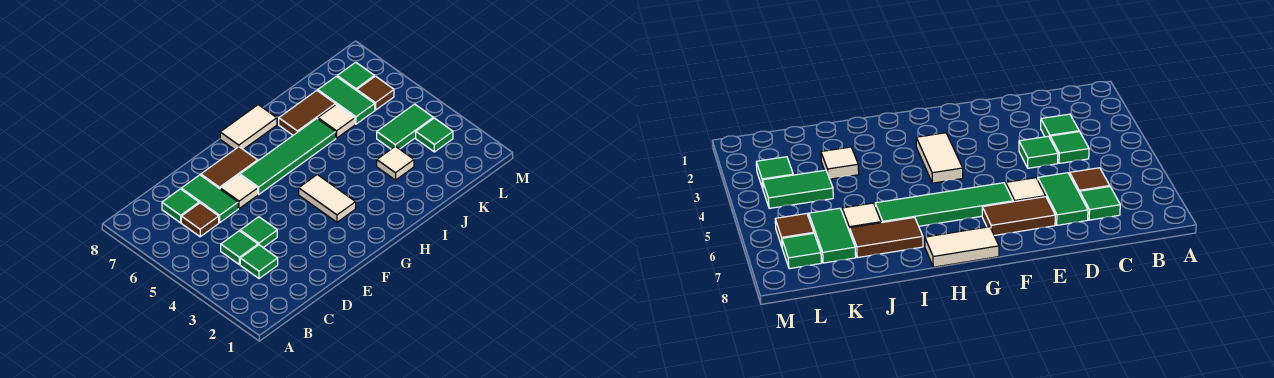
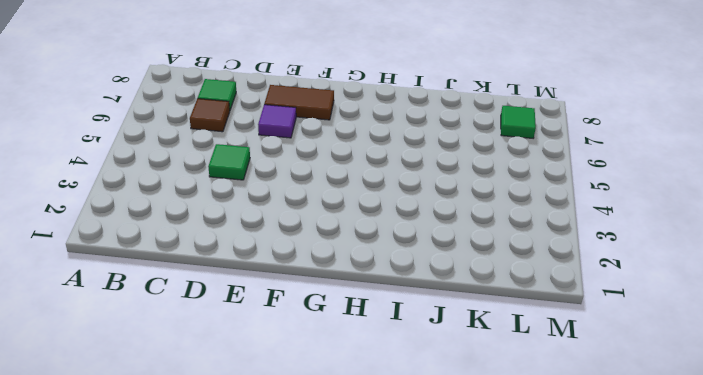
purple tile E6 level 1 -> white tile E6 level 1
none -> green tile C3 level 1
none -> green tile C4 level 1
none -> green tile D6:D7 level 1

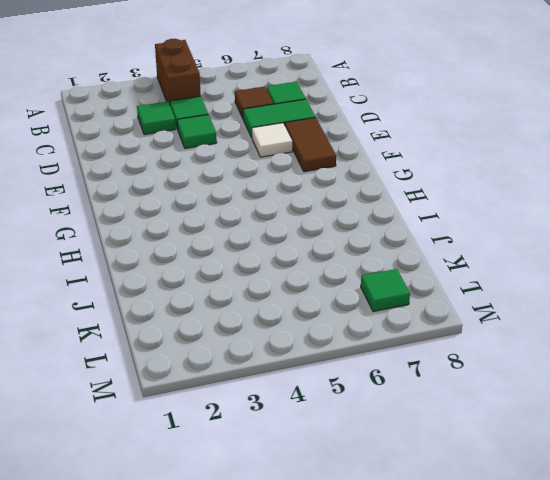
brown brick A4:B4 level 1 -> none
none -> green tile F6:I6 level 1
none -> white tile G3:G4 level 1
none -> white tile G8:H8 level 1

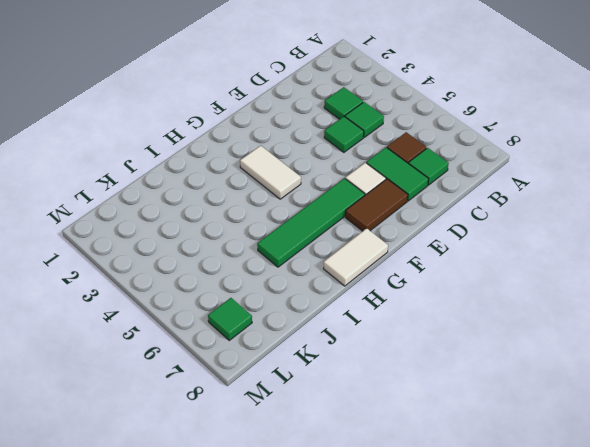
none -> brown tile I7:J7 level 1
none -> white tile J3 level 1
none -> white tile J6 level 1

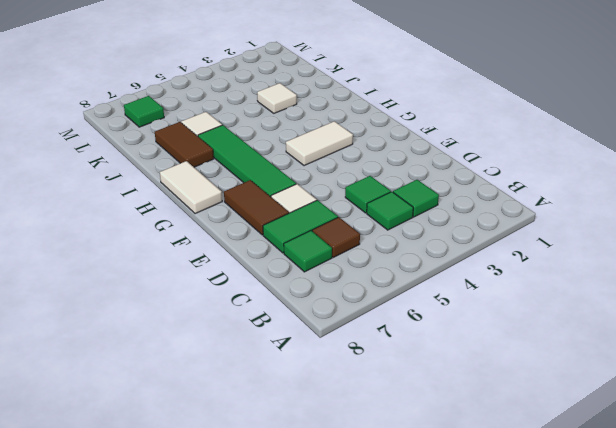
none -> green tile K4:L4 level 1
none -> green tile K6:K7 level 1
none -> green tile L3 level 1

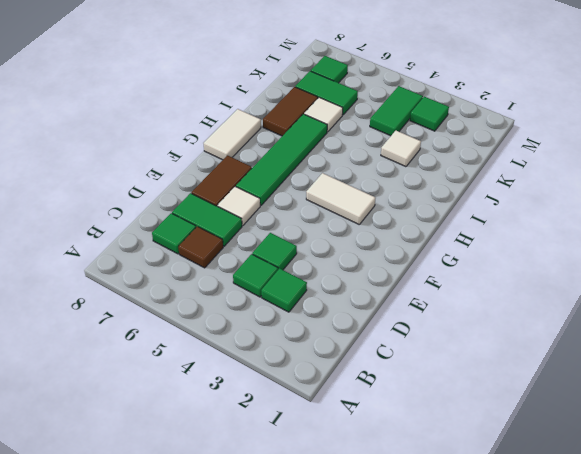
none -> brown tile L6 level 1

